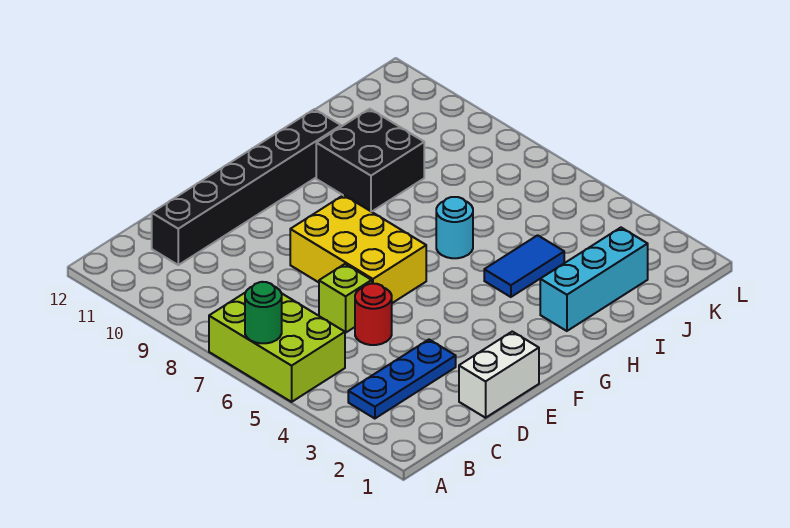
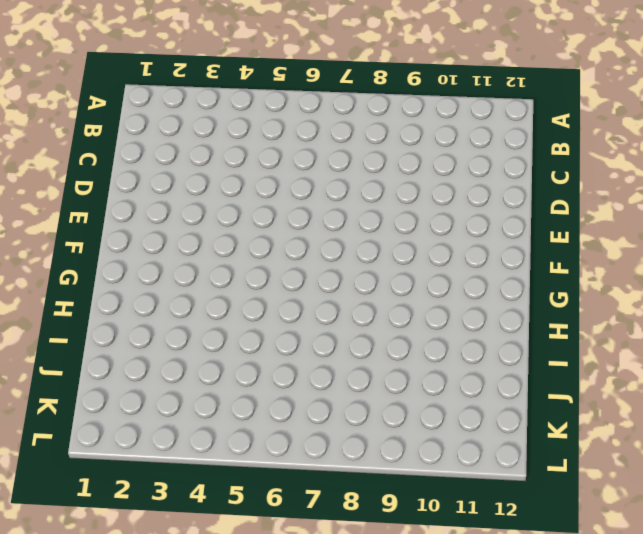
none -> lime brick A5:B7 level 1
none -> blue plate B3:D3 level 1
none -> black brick C11:H11 level 1

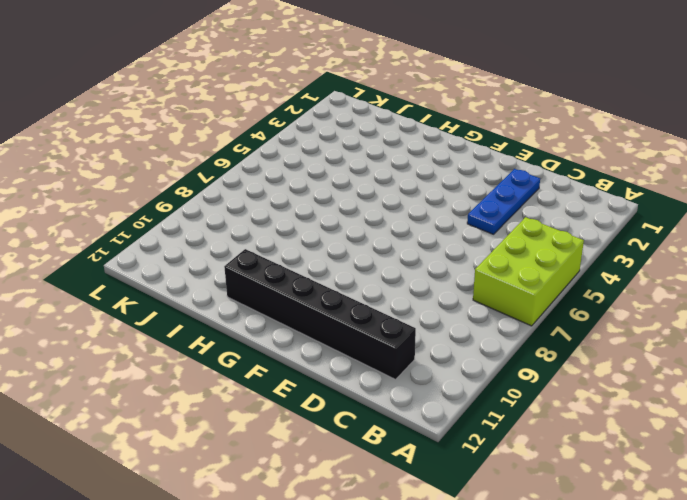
blue plate D2:D4 level 1 -> blue plate B3:D3 level 1
none -> white brick D1:E1 level 1
none -> red round brick D5 level 1
none -> lime brick D6 level 1

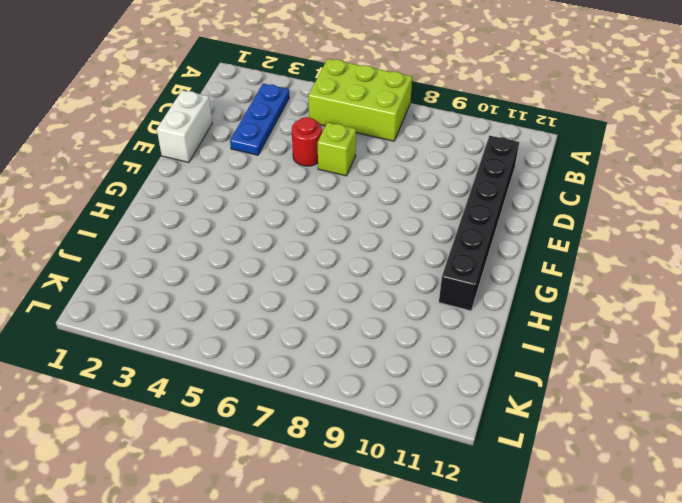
none -> yellow brick E6:F8 level 1
none -> cyan brick H2:J2 level 1
none -> blue tile H4:I4 level 1

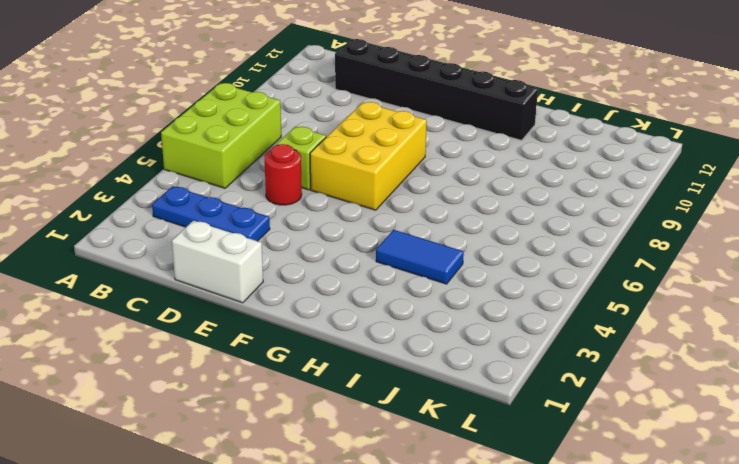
none -> cyan brick H2:J2 level 1
none -> cyan round brick H6 level 1
none -> black brick H9:I10 level 1

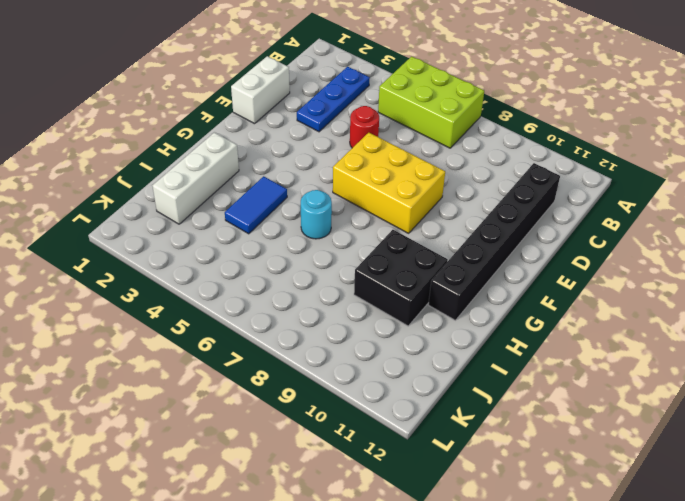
white brick H2:J2 level 1 -> cyan brick H2:J2 level 1
none -> lime brick D6 level 1
none -> green round brick A6 level 2

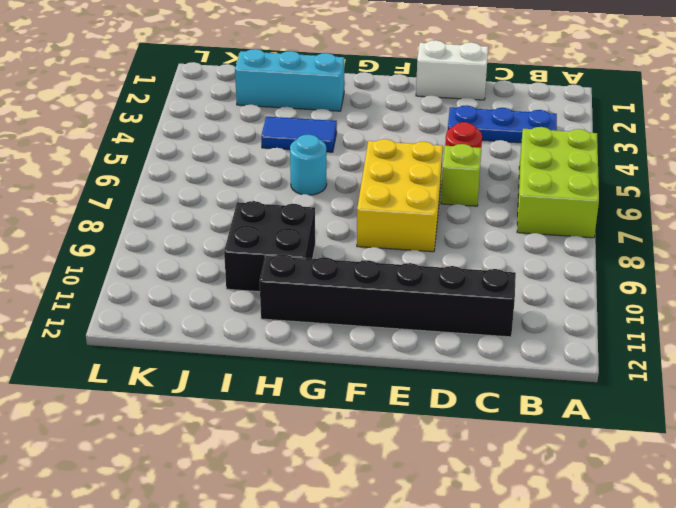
none -> green round brick A6 level 2

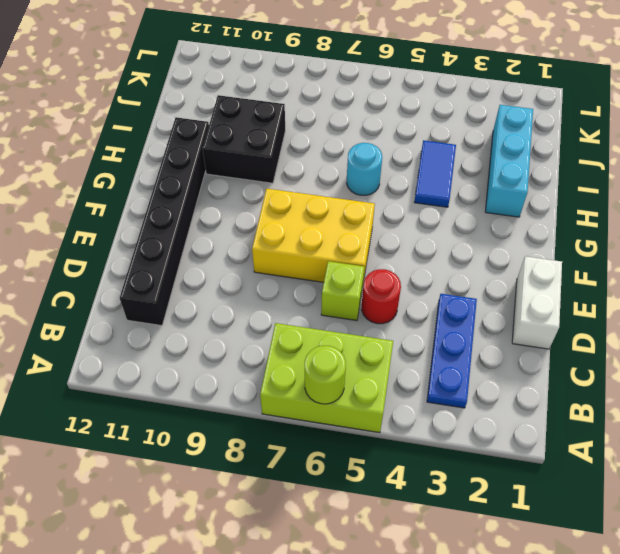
lime round brick A6 level 2 -> green round brick A6 level 2

